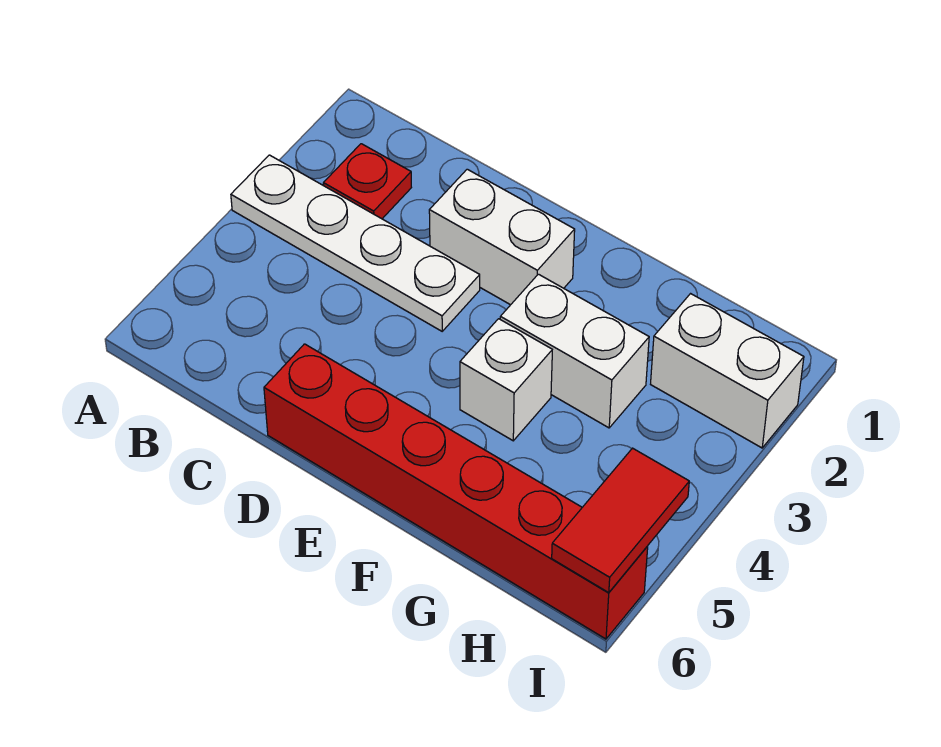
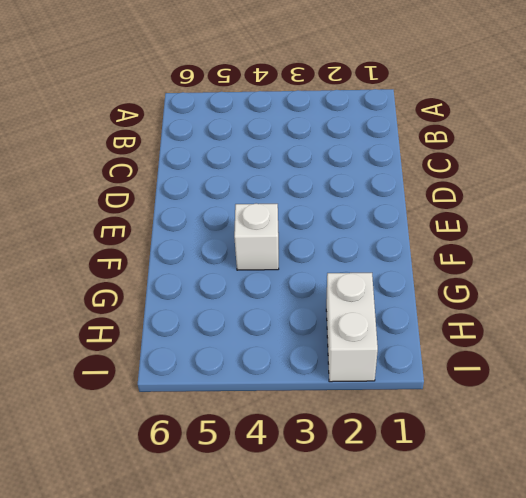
none -> white plate A3:D3 level 1
none -> red plate B2 level 1

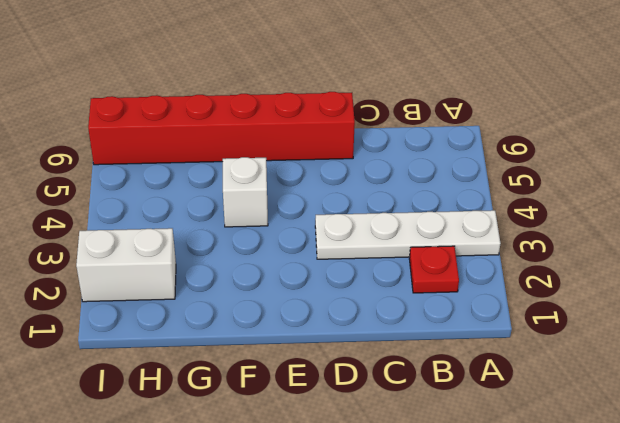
none -> white brick D2:E2 level 1
none -> white brick F3:G3 level 1

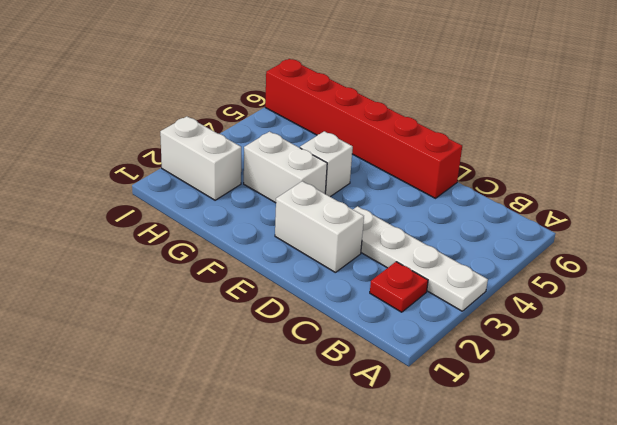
none -> red tile I5:I6 level 2

